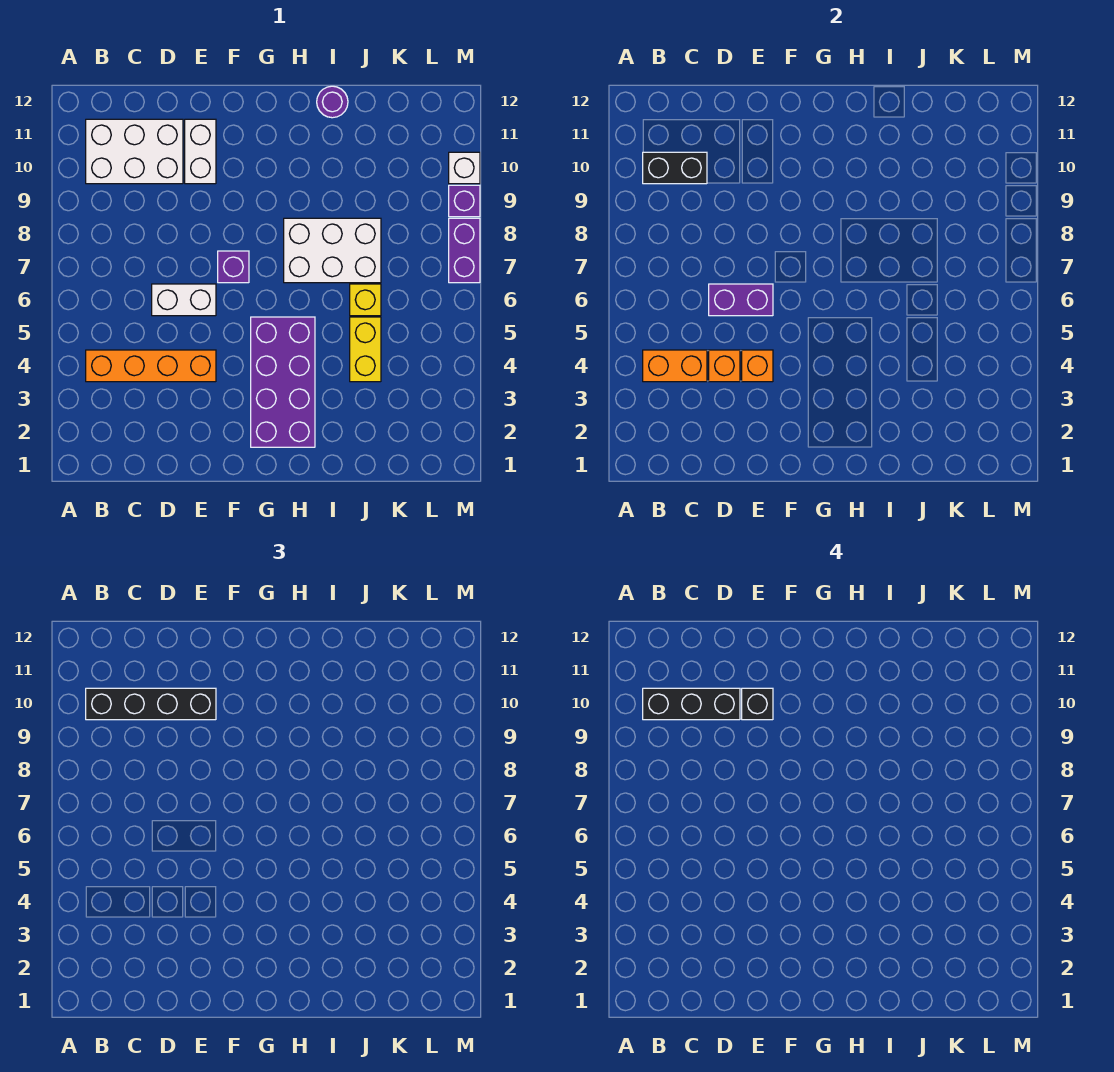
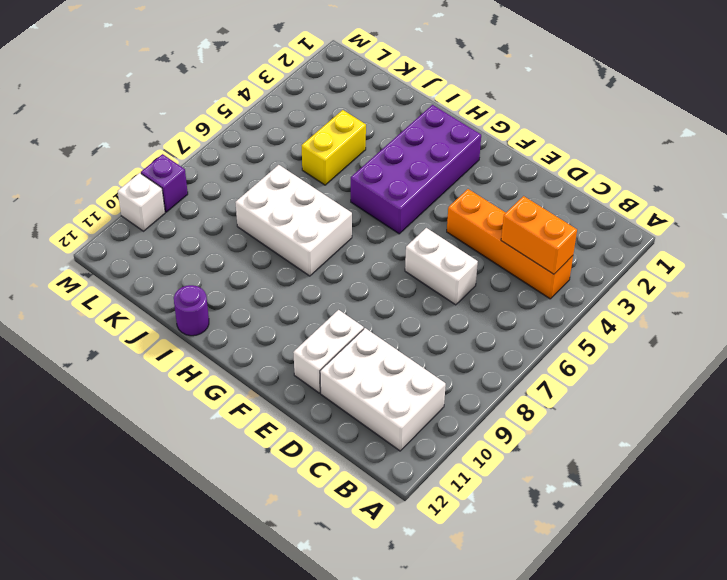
none -> purple brick F7 level 1
none -> yellow brick J6 level 1
none -> purple brick M7:M8 level 1

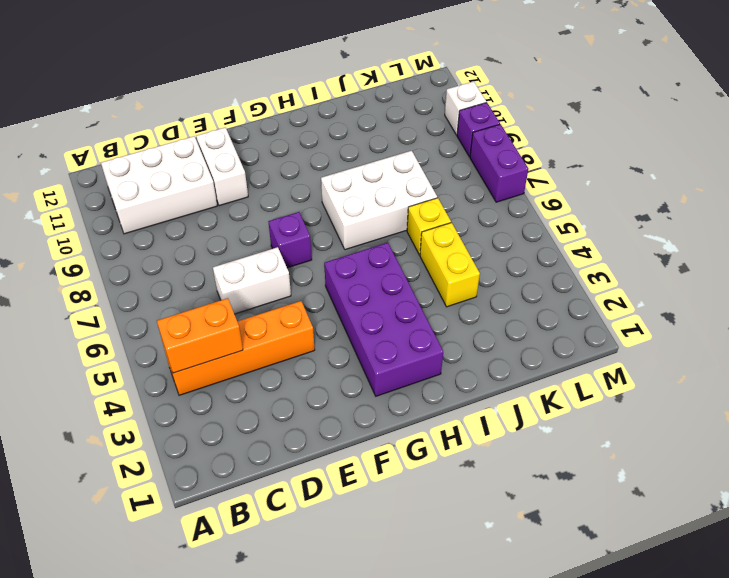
none -> purple round brick I12 level 1
none -> black brick B10:C10 level 2
none -> orange brick D4 level 2

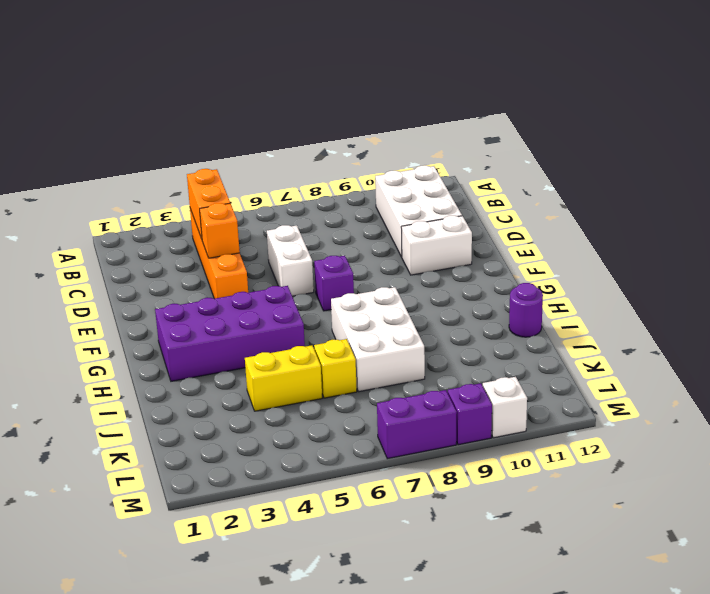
none -> black brick B10:C10 level 2
none -> purple brick D6:E6 level 2
none -> orange brick E4 level 2

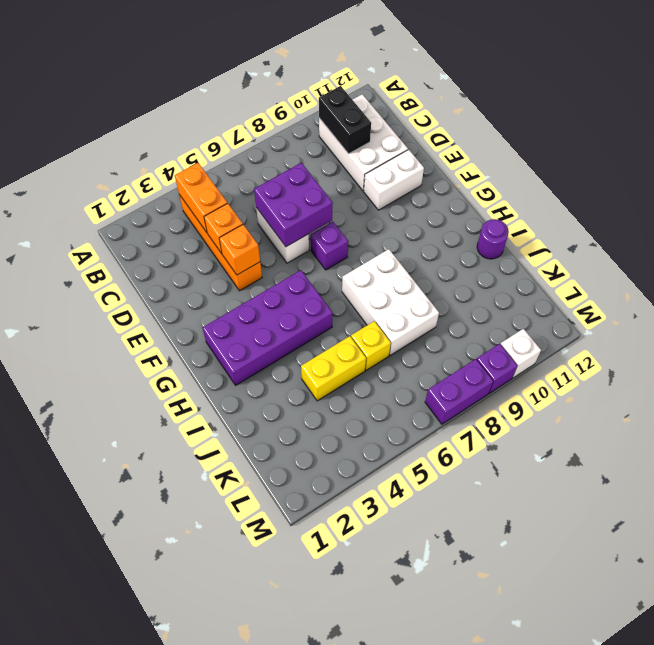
purple brick D6:E7 level 2 -> purple brick D6:E6 level 2
none -> black brick B10:E10 level 3
none -> black brick B10:D10 level 4
none -> black brick E10 level 4

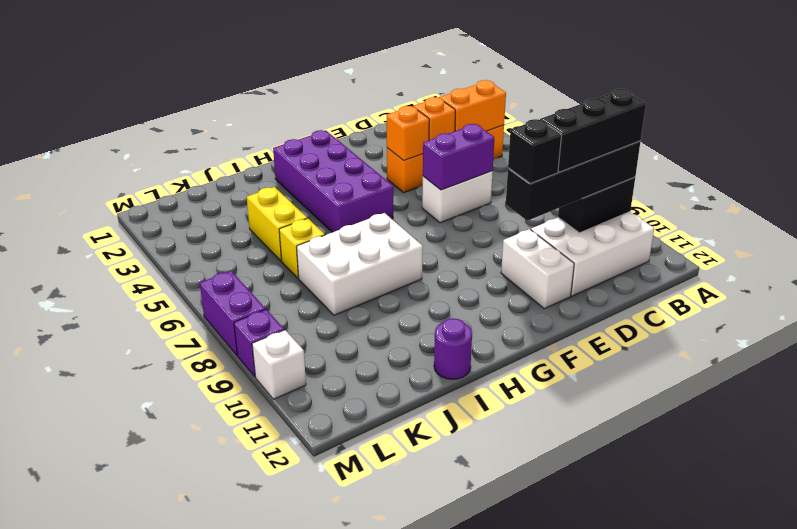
none -> purple brick F7 level 1

